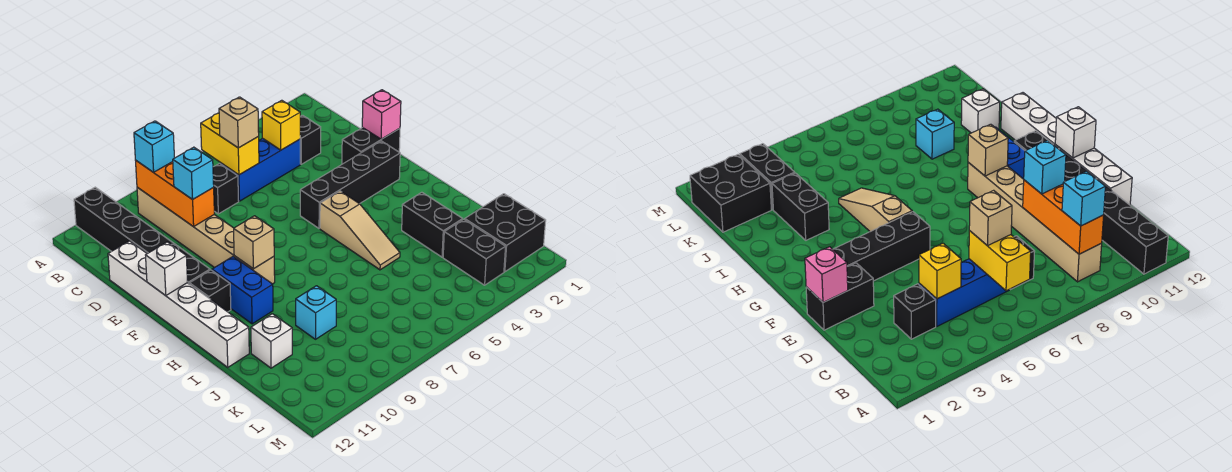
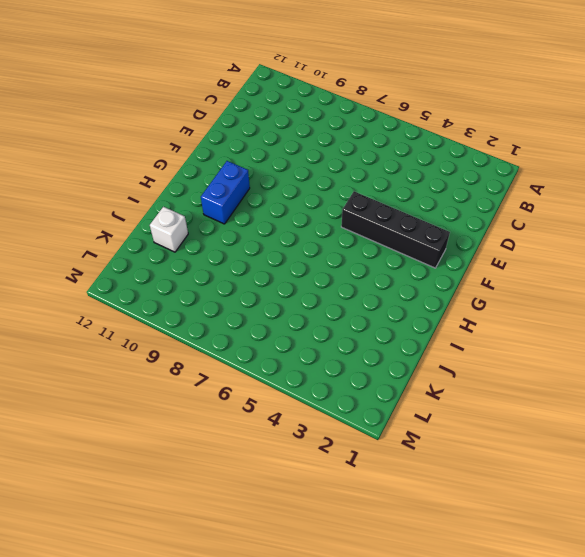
none -> black brick A11:F11 level 1
none -> tan brick B9:G9 level 1
none -> black brick C3 level 1

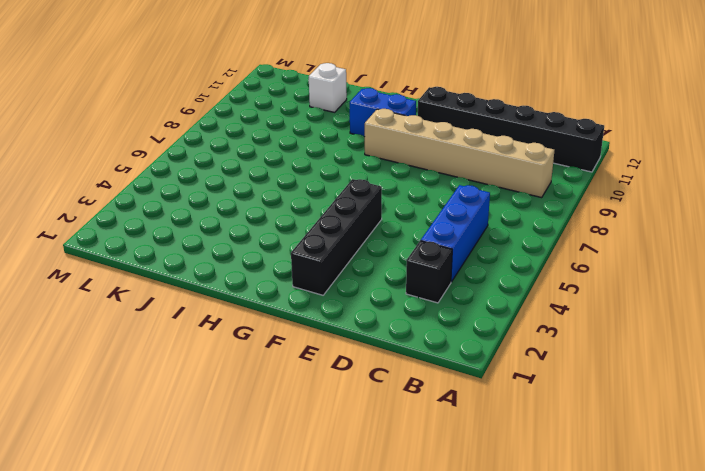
none -> black brick C7 level 1
none -> white brick D12:I12 level 1
none -> black brick E1:E2 level 1

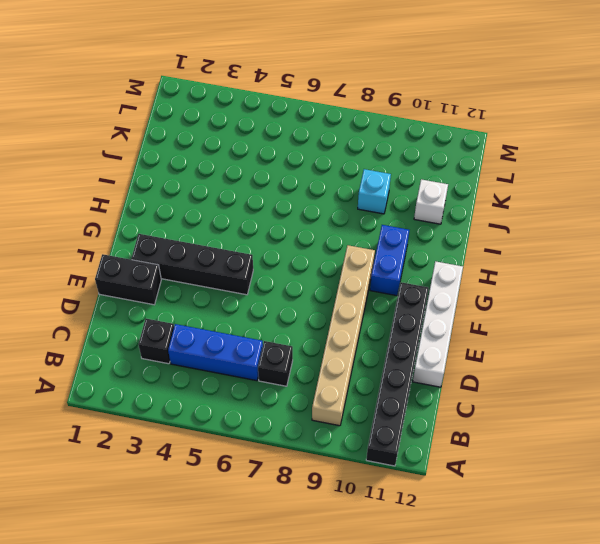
white brick D12:G12 level 1 -> white brick D12:I12 level 1
none -> tan slope G5:I5 level 1 top G
none -> black brick G11 level 1
none -> black brick I3:J3 level 1

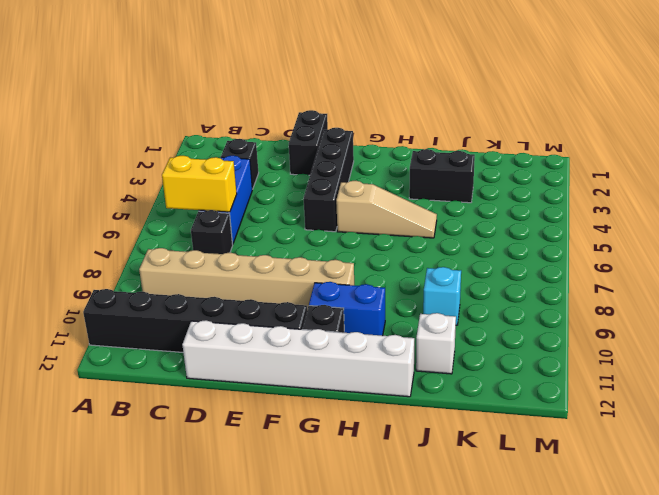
none -> black brick K1:L2 level 1
none -> black brick K3:L3 level 1
none -> orange brick B9:D9 level 2

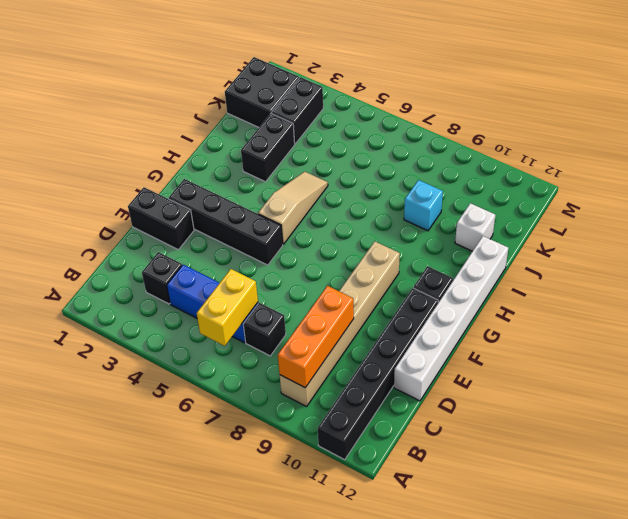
none -> blue brick G10:H10 level 1
none -> yellow brick C4 level 2
none -> pink brick E1 level 2

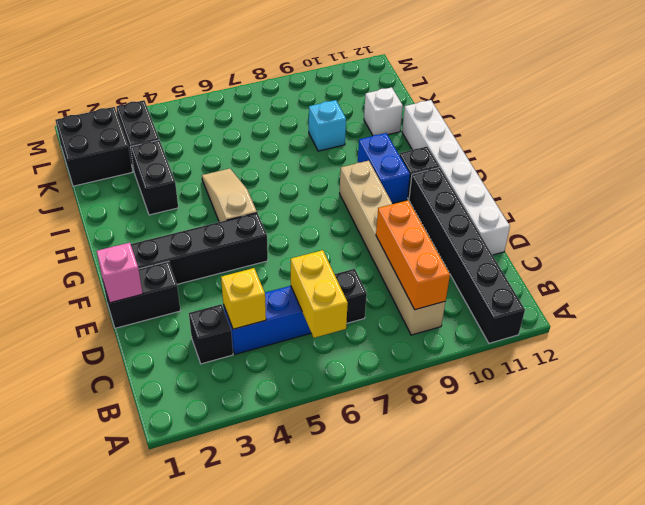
none -> white brick F12 level 2
none -> tan brick G9 level 2
none -> cyan brick B9 level 3

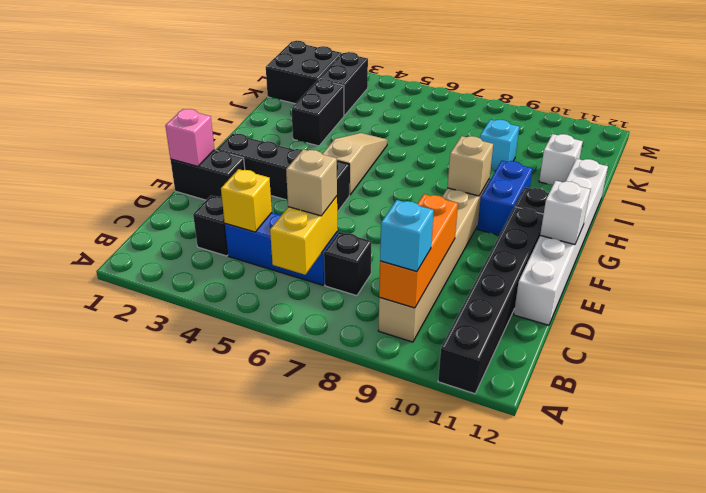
none -> cyan brick D9 level 3

